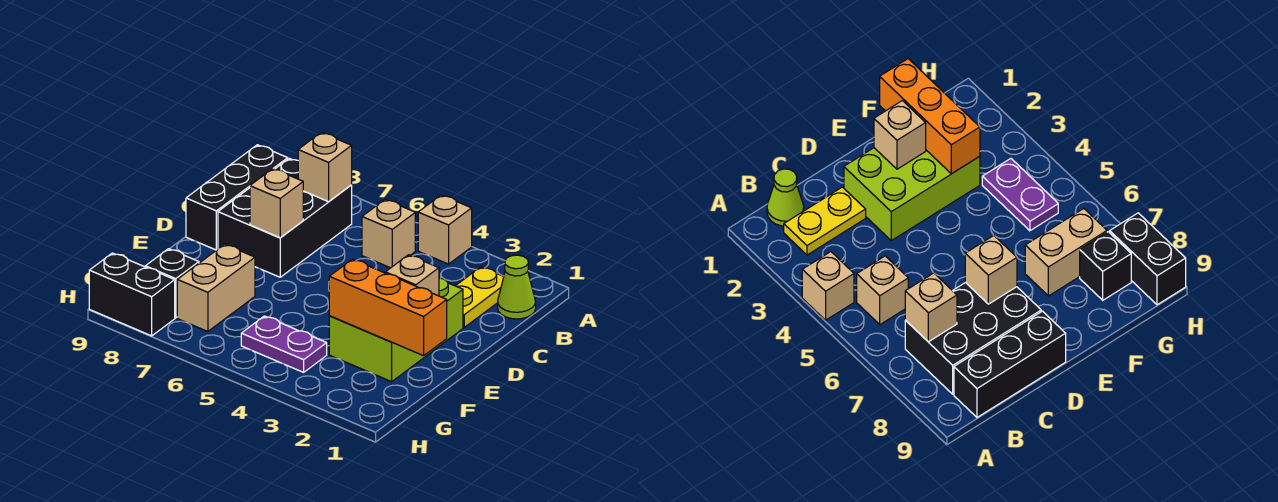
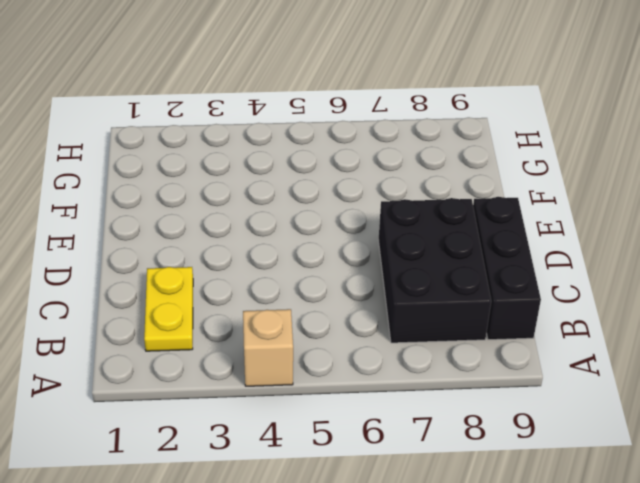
none -> lime cone B1 level 1
none -> tan brick B5 level 1
none -> lime brick D2:F3 level 1

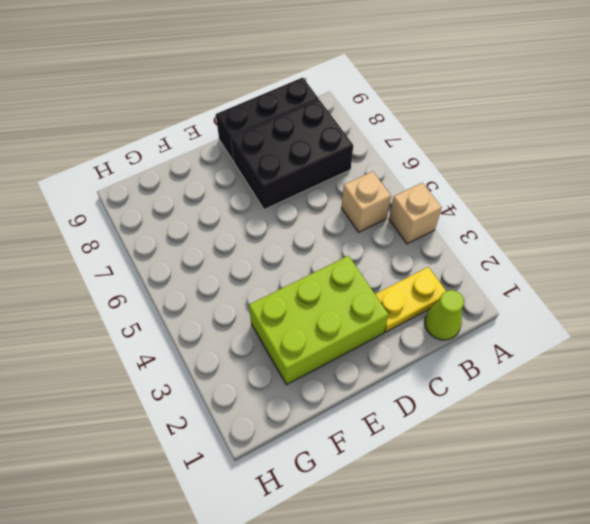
none -> tan brick F7:G7 level 1
none -> purple plate G4:G5 level 1
none -> black brick G8 level 1

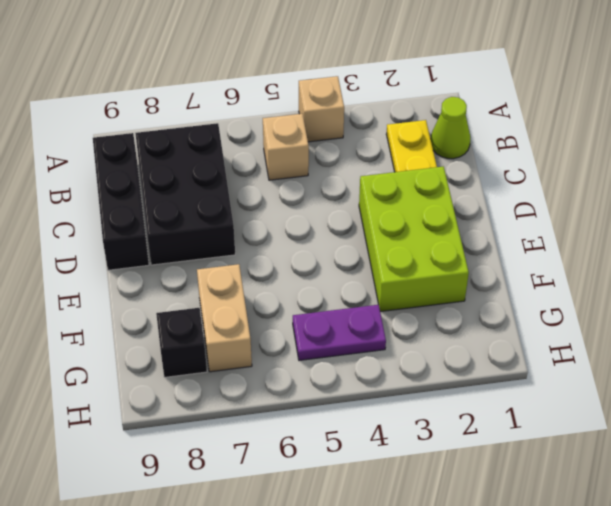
none -> black brick H8:H9 level 1
none -> tan brick B7 level 2
none -> tan brick D7 level 2

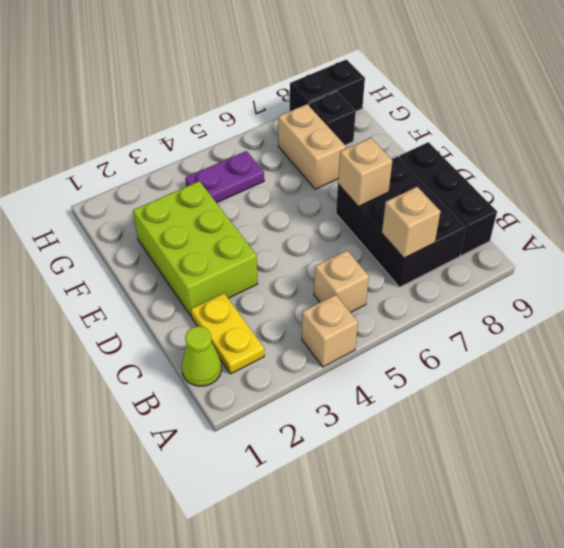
none -> tan brick E2 level 2
none -> orange brick F1:F3 level 2

